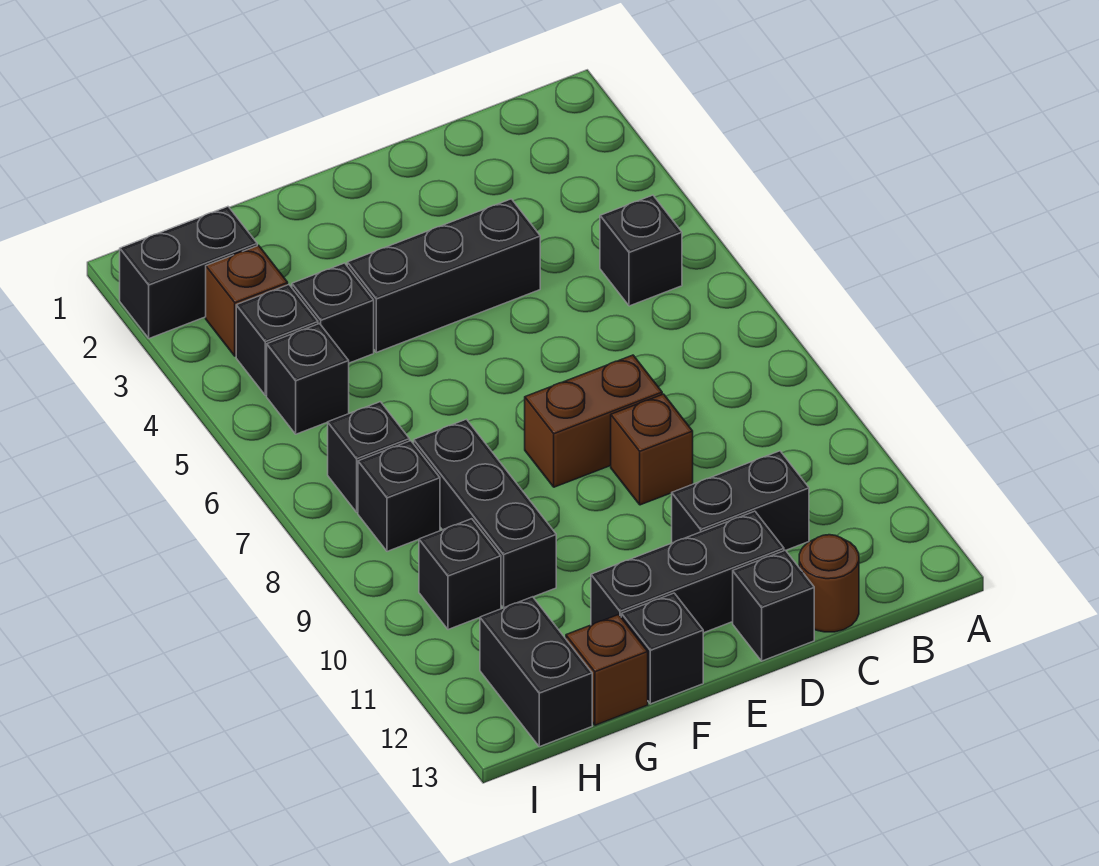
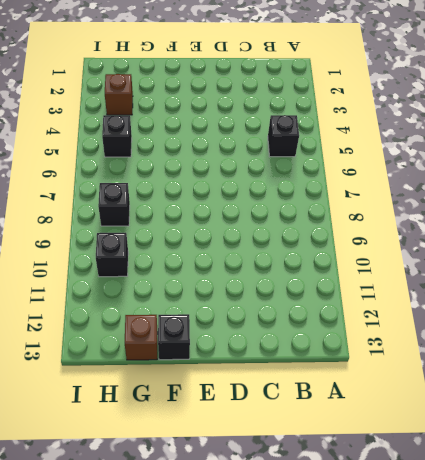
none -> black brick C11:D11 level 1
none -> brown round brick C13 level 1
none -> black brick D4:F4 level 1

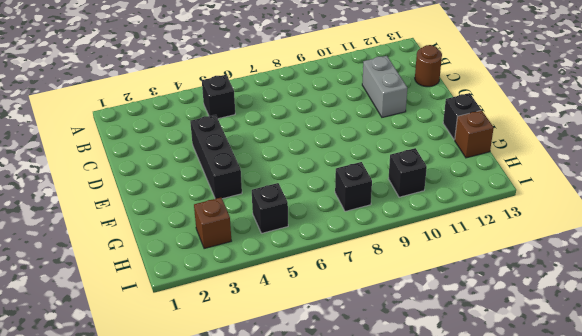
grey brick C11:D11 level 1 -> black brick C11:D11 level 1
none -> brown brick D8:E8 level 1
none -> brown brick D9 level 1
none -> black brick D12:F12 level 1

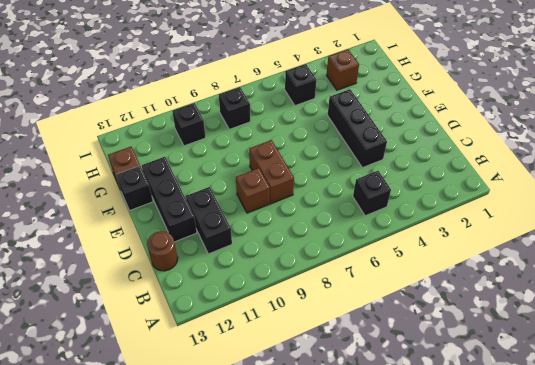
none -> black brick D13 level 1
none -> black brick G4 level 1
none -> black brick G8:G10 level 1

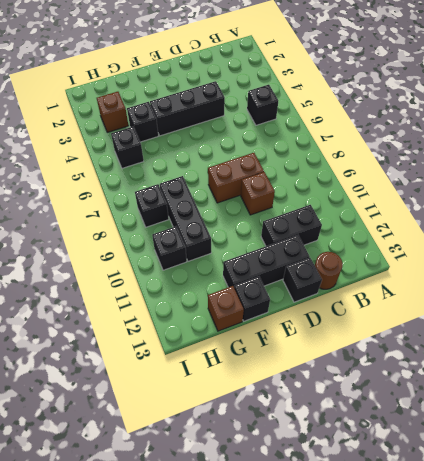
none -> black brick H2:I2 level 1
none -> black brick H4 level 1
none -> black brick H7 level 1

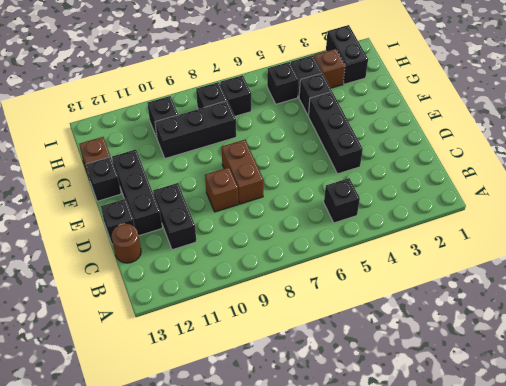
none -> black brick H12:H13 level 1

